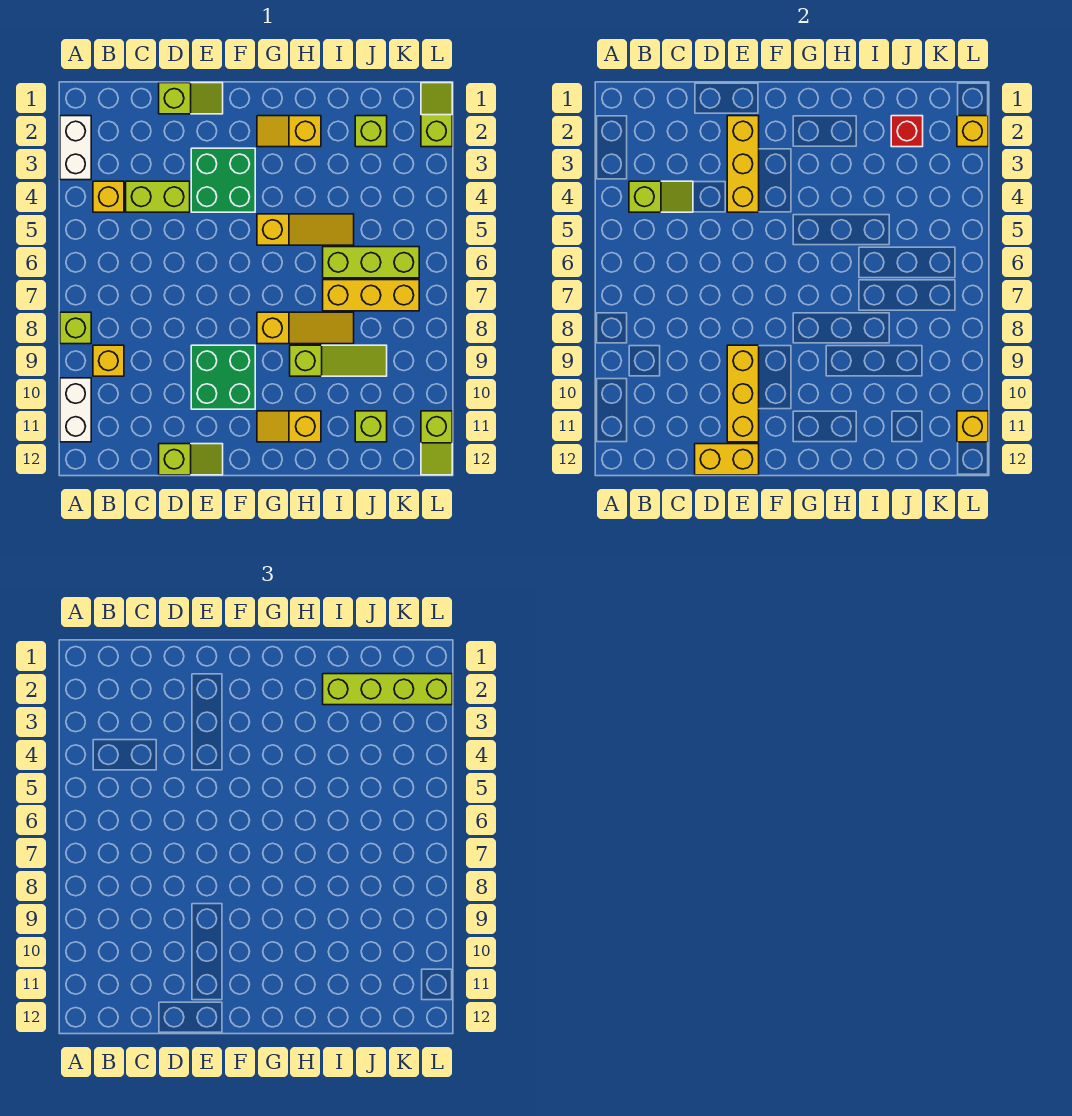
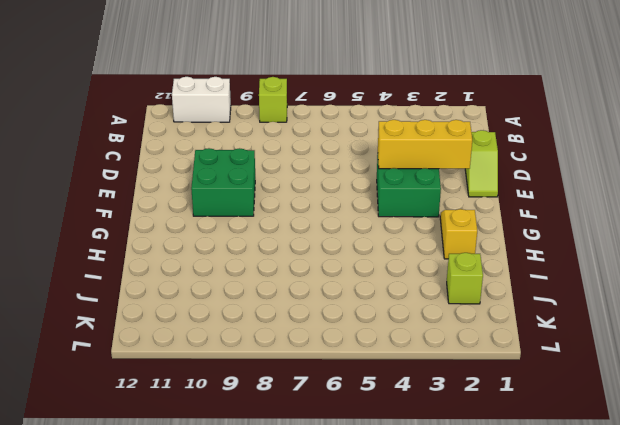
none -> white brick A2:A3 level 1
none -> yellow brick B4 level 1
none -> yellow brick B9 level 1

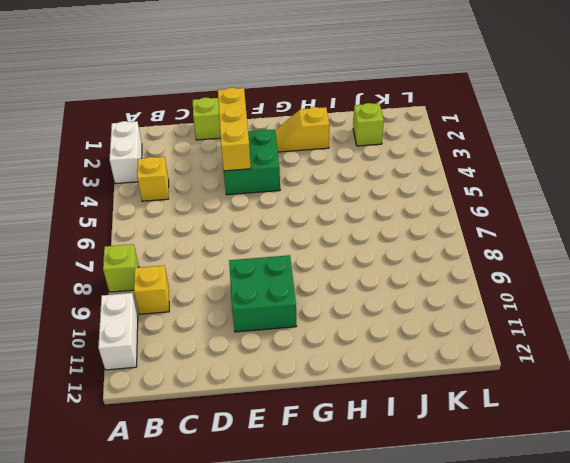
none -> lime brick C4:D4 level 1
none -> lime slope D12:E12 level 1 top D
none -> yellow slope G5:I5 level 1 top G

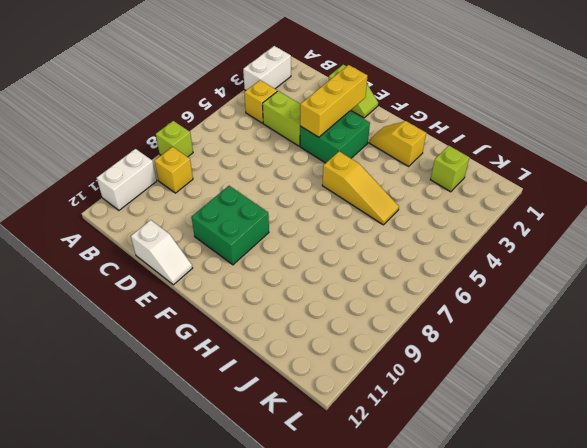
white slope D12:E12 level 1 top D -> lime slope D12:E12 level 1 top D
none -> yellow slope G8:I8 level 1 top G
none -> yellow slope G11:H11 level 1 top H
none -> lime slope H9:J9 level 1 top H

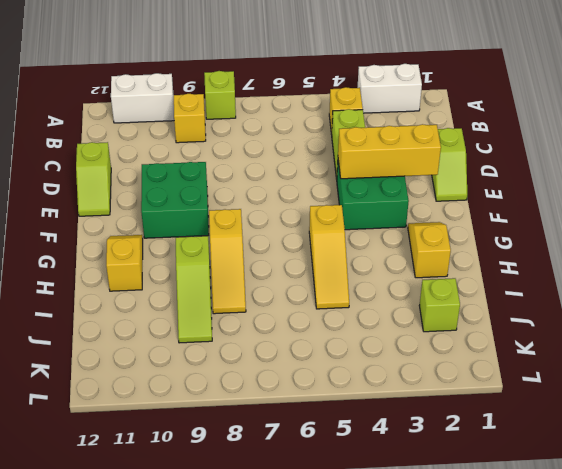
none -> lime brick I6:K6 level 1
none -> yellow brick I7:K7 level 1
none -> lime brick J11 level 1

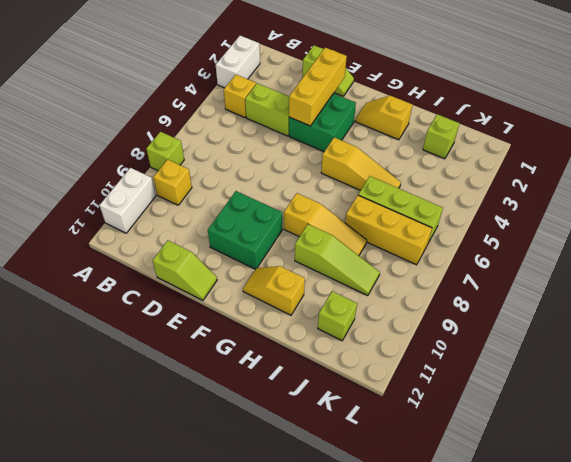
none -> lime slope L1:L2 level 1 top 2
none -> lime slope L11:L12 level 1 top 11
none -> lime slope B4:C4 level 2 top B

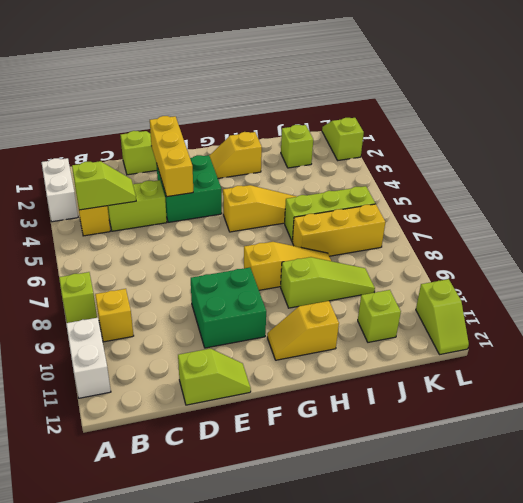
none -> yellow brick D12:E12 level 2
none -> yellow brick E9:E11 level 2
none -> red brick J2 level 2

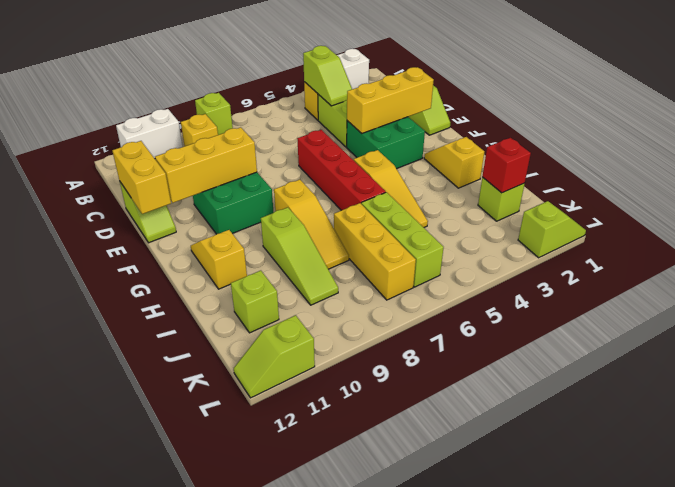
red brick E6:H6 level 1 -> none
none -> yellow brick L2 level 2
none -> yellow brick L11 level 2
none -> lime brick I2:L2 level 3

